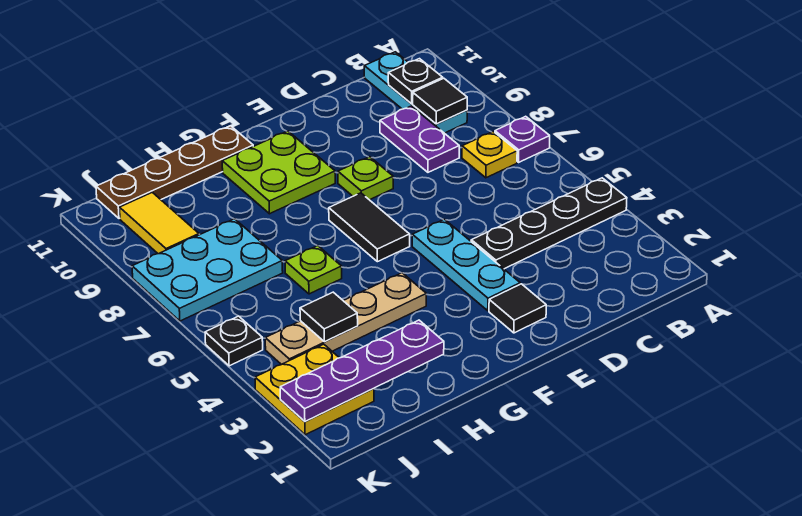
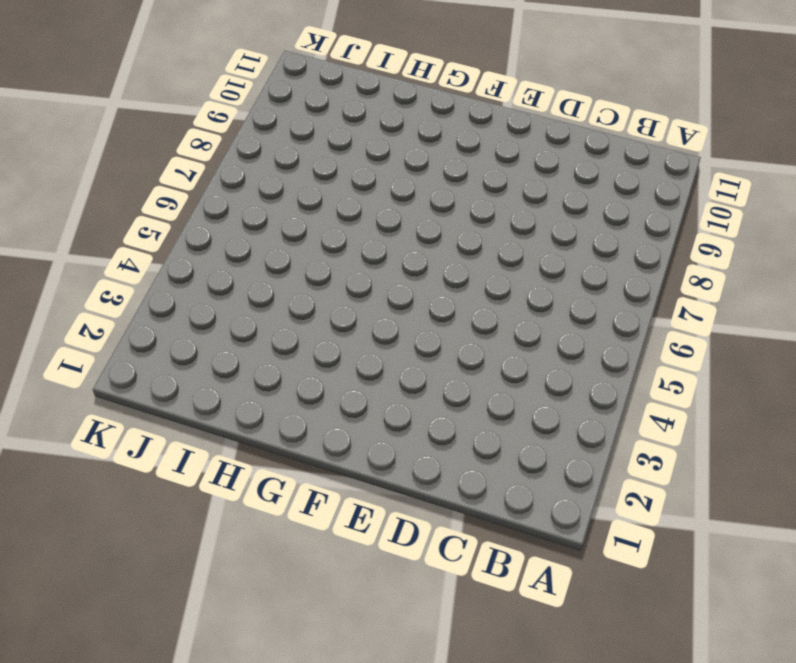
none -> black plate A4:D4 level 1
none -> purple plate A7 level 1
none -> yellow plate B7 level 1

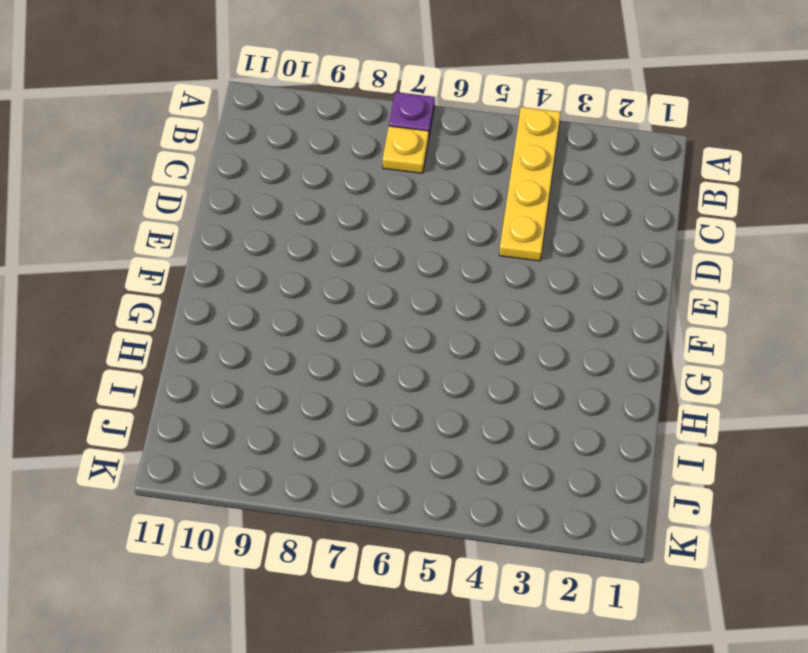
yellow plate A4:D4 level 1 -> black plate A4:D4 level 1
none -> cyan plate B9:B11 level 1
none -> purple plate C8:C9 level 1
none -> black tile E2 level 1

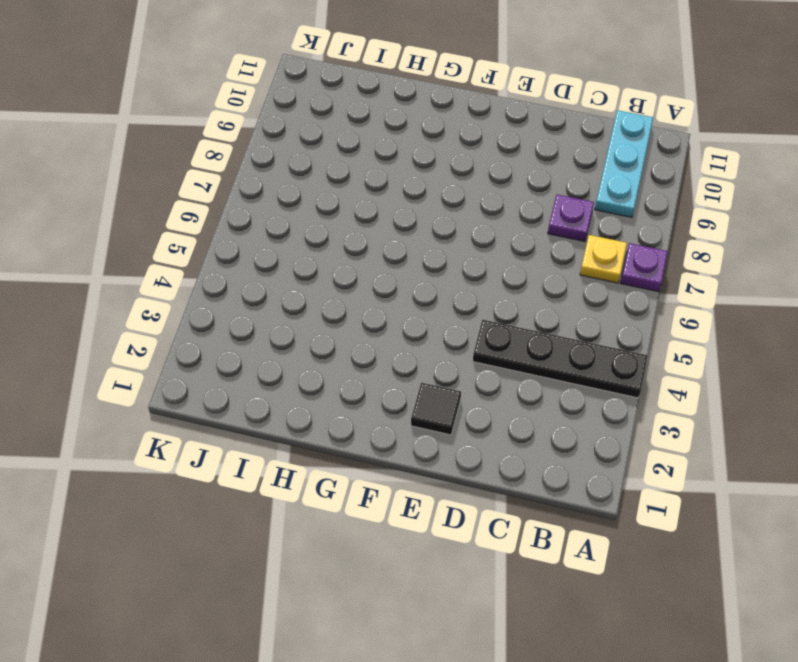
purple plate C8 level 1 -> purple plate C8:C9 level 1
none -> cyan plate E3:E5 level 1
none -> lime plate E8 level 1
none -> black tile F6:F7 level 1

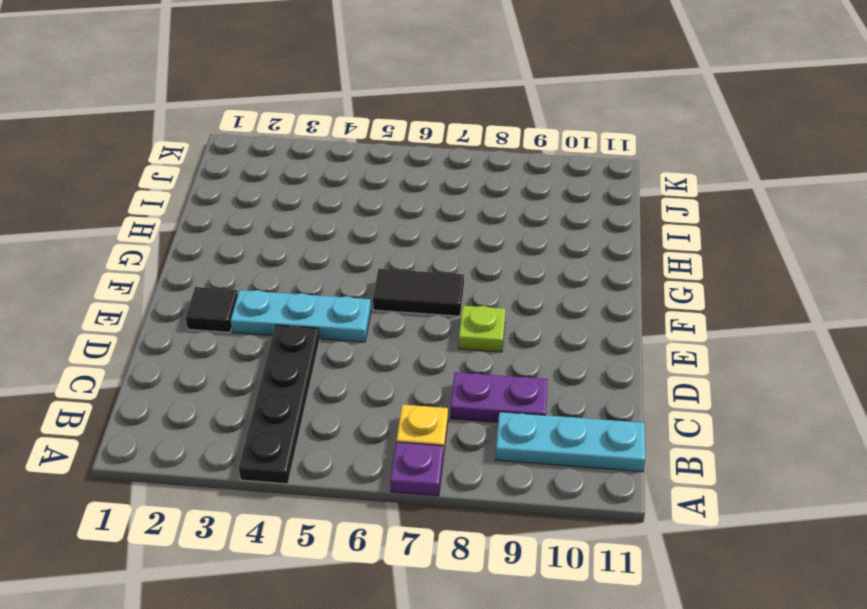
none -> lime plate F9:G10 level 1
none -> tan plate G4:J4 level 1
none -> brown plate G11:J11 level 1

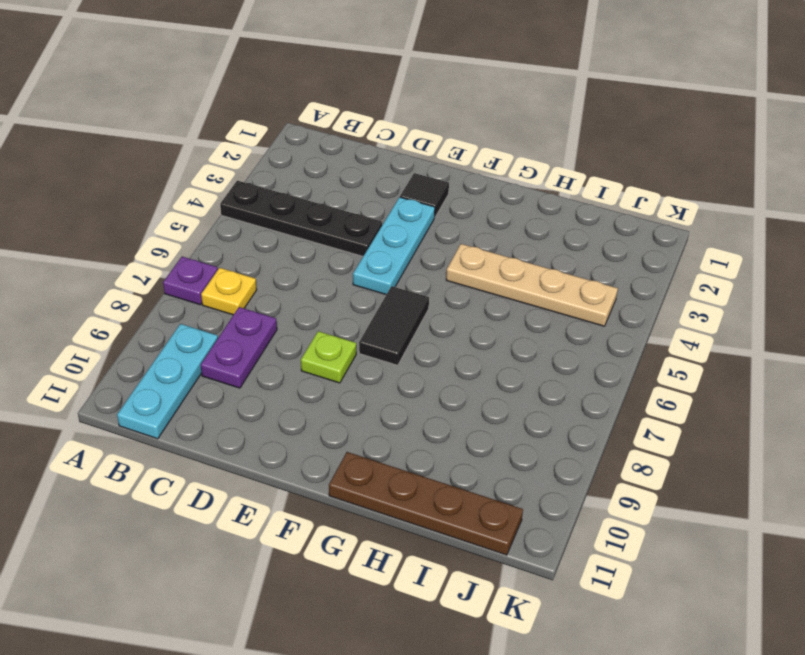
none -> lime plate F9:G10 level 1
none -> lime plate H6 level 1
none -> cyan plate I7:K8 level 1

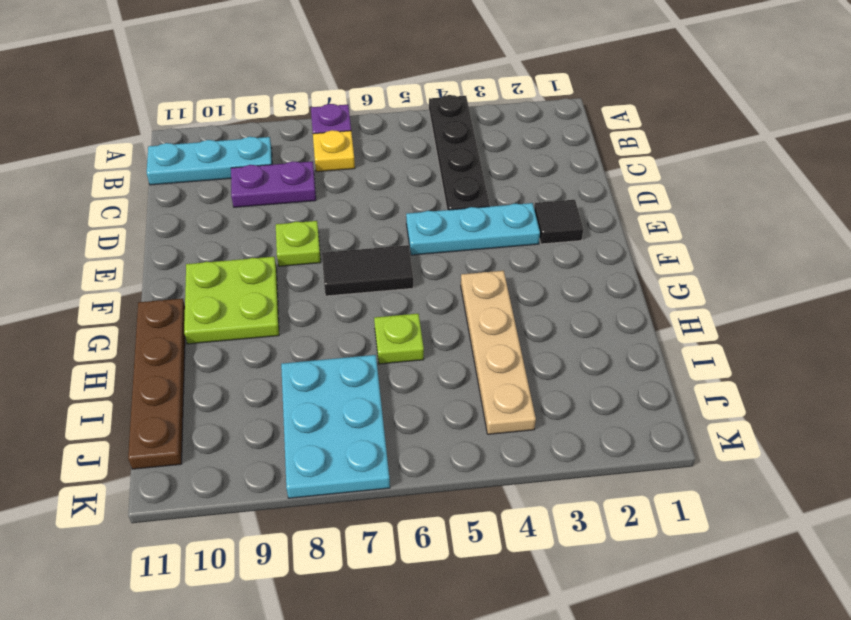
none -> yellow plate J2:K3 level 1
none -> yellow tile J9:J10 level 1
none -> black plate K5 level 1

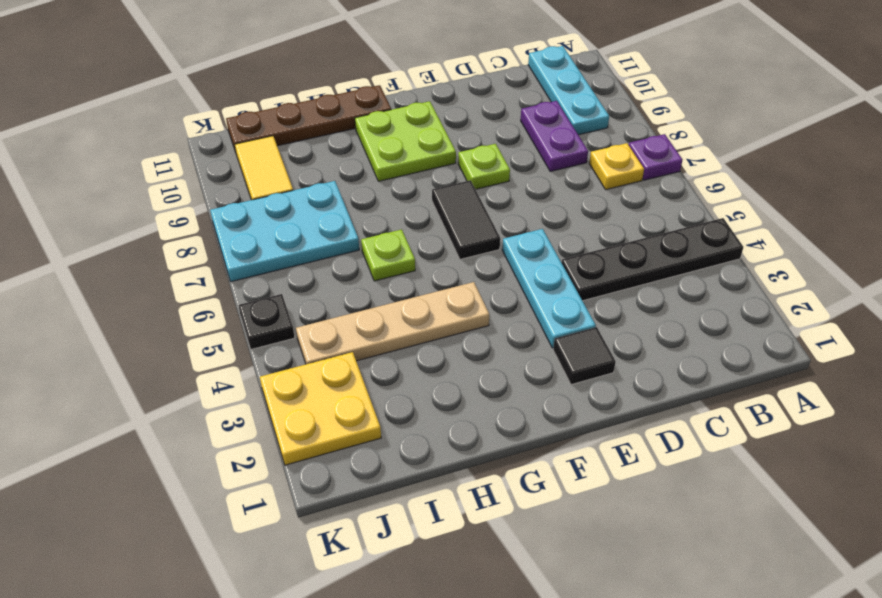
none -> black tile B9 level 2
none -> black plate B10 level 2
none -> purple plate H2:K2 level 2

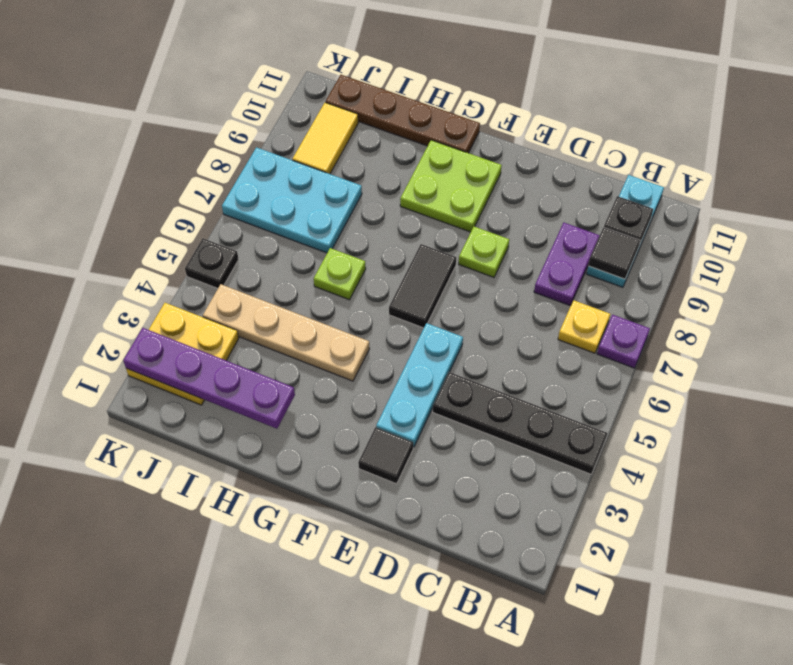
none -> black tile I4 level 2

